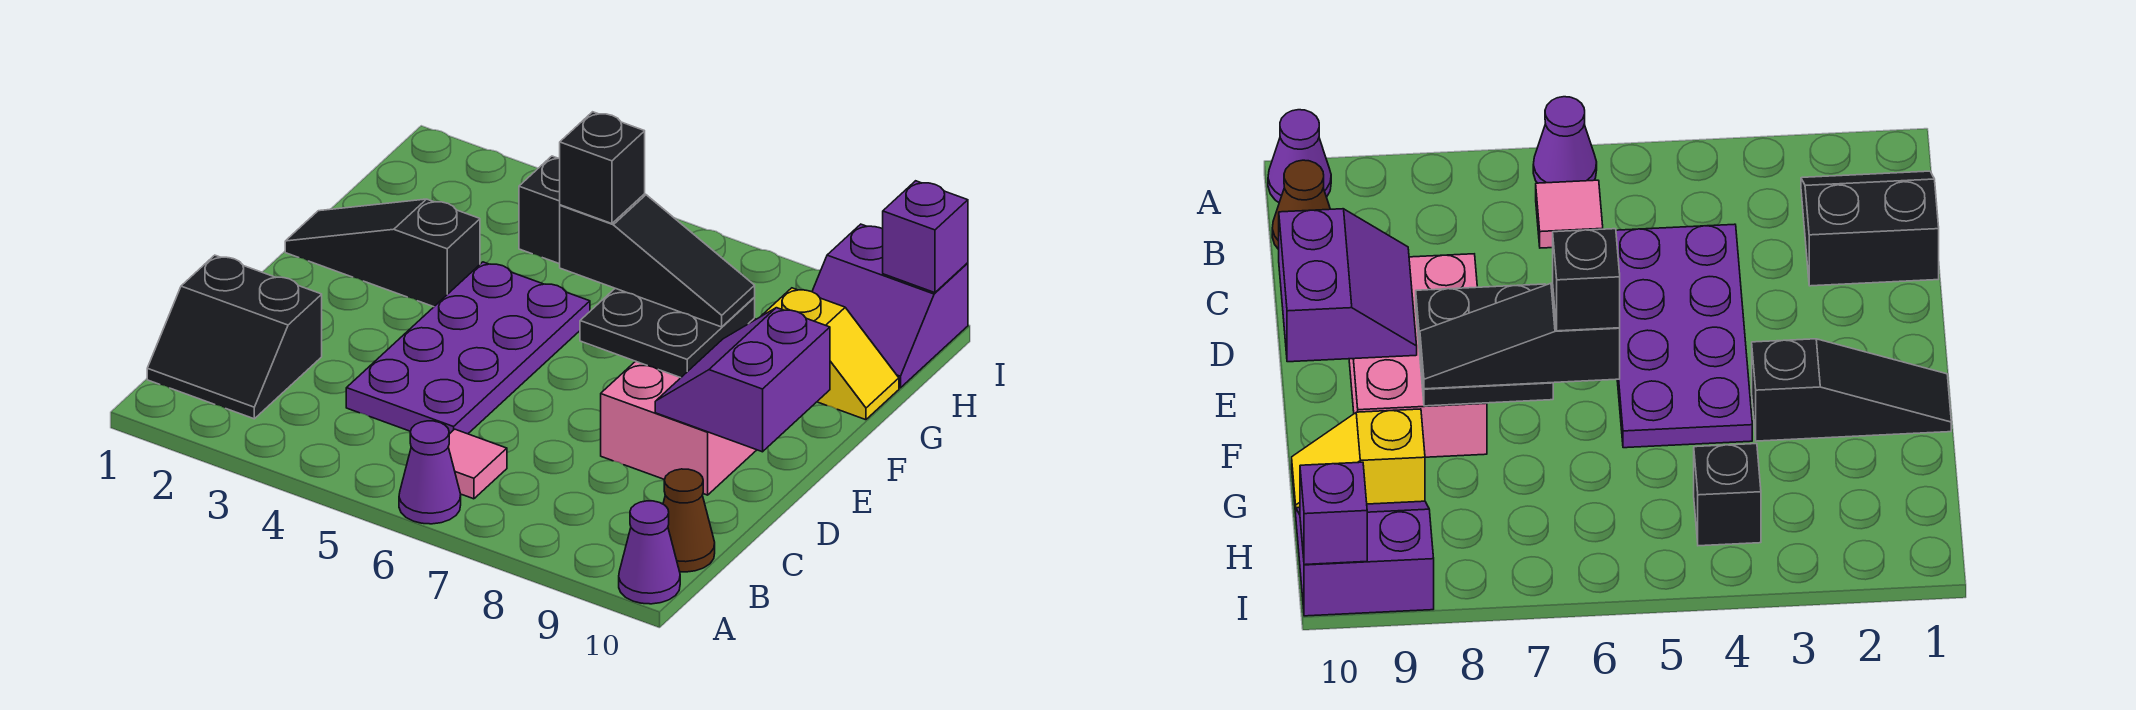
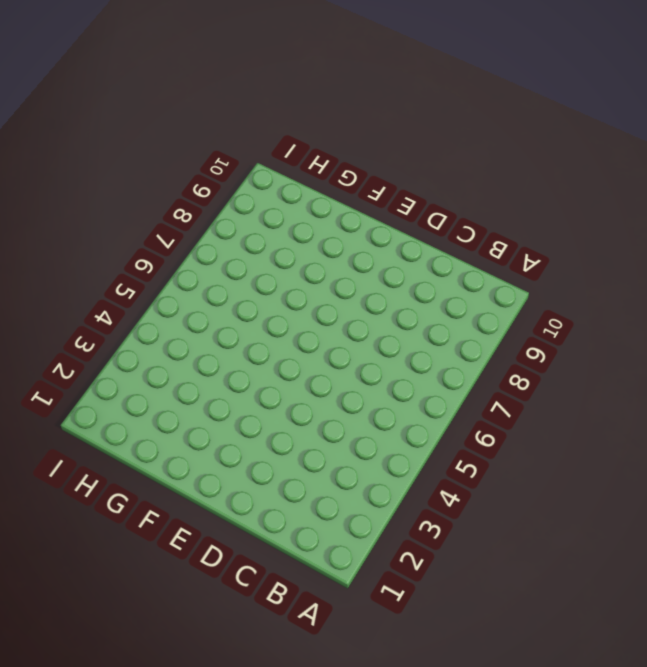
none -> purple cone A6 level 1
none -> purple cone A10 level 1
none -> black slope B1:C2 level 1 top C

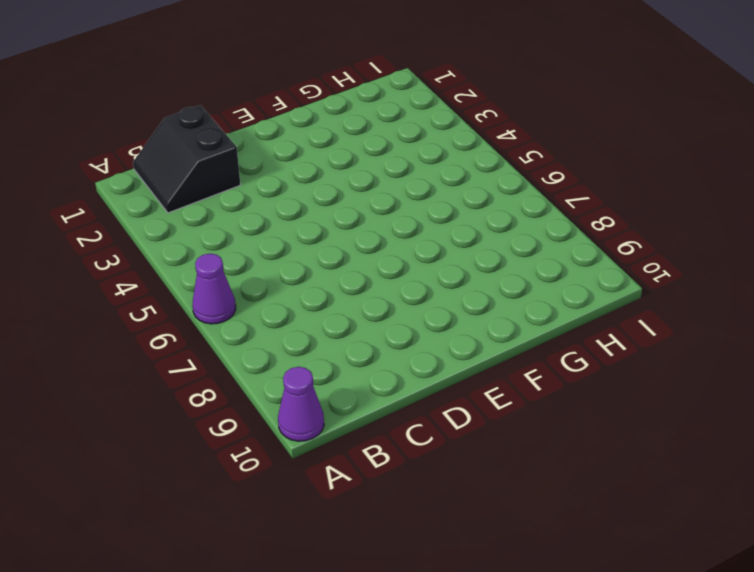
none -> pink tile B6 level 1
none -> brown cone B10 level 1
none -> purple plate C4:F5 level 1

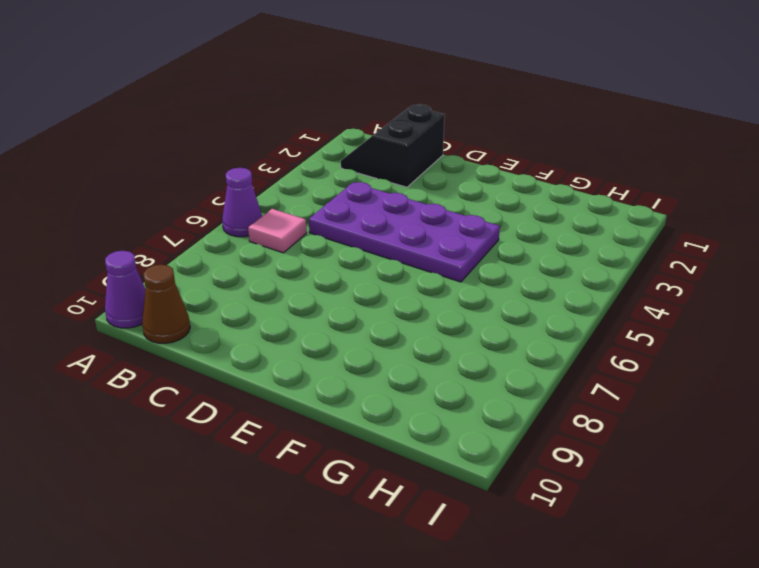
none -> pink brick D8:F9 level 1
none -> black slope F1:F3 level 1 top 3
none -> yellow slope G9:G10 level 1 top 9

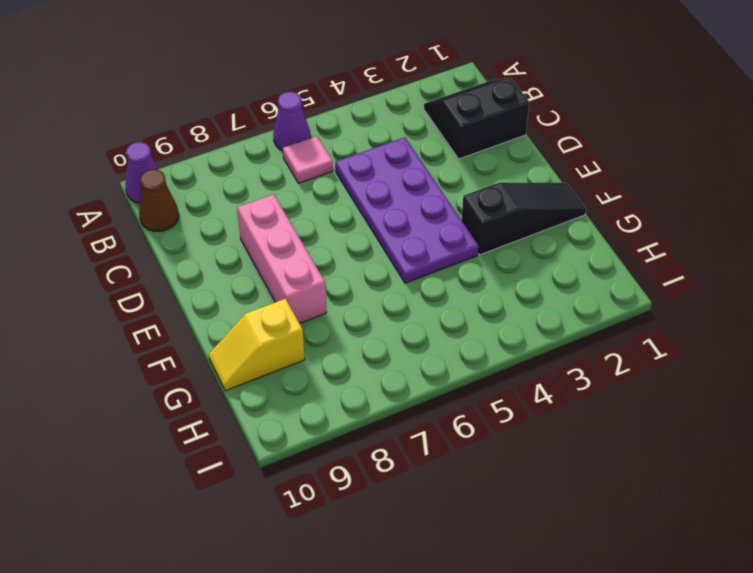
pink brick D8:F8 level 1 -> pink brick D8:F9 level 1
none -> black brick H4 level 1
none -> purple slope H9:I10 level 1 top I
none -> purple slope D9:E10 level 2 top 10

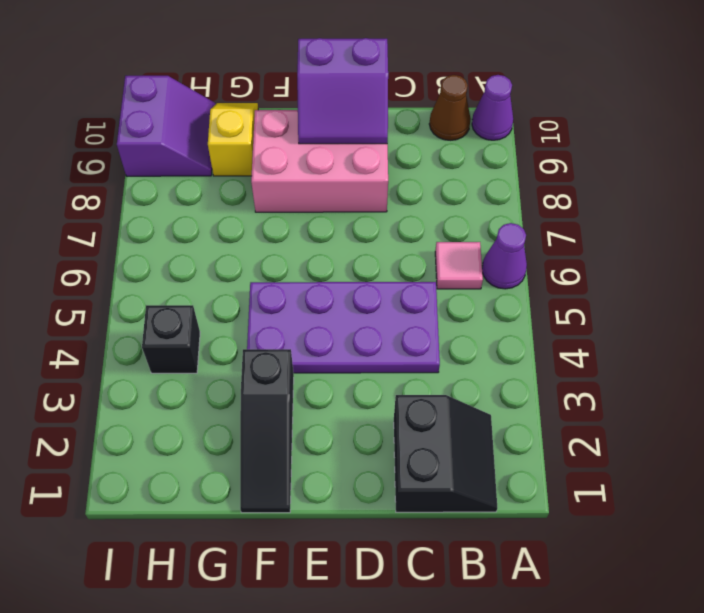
none -> black plate E7:F8 level 2
none -> purple brick I10 level 2
none -> black slope F6:F8 level 3 top 6

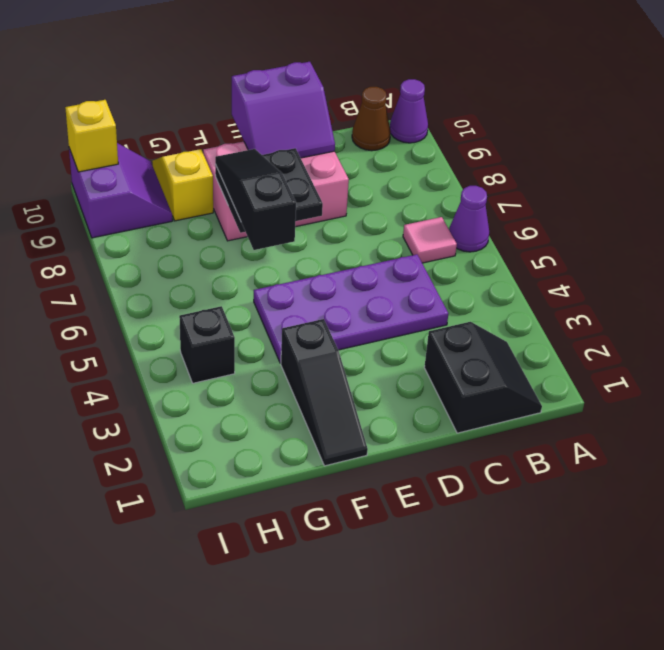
yellow brick I10 level 2 -> purple brick I10 level 2
none -> black brick F6 level 4

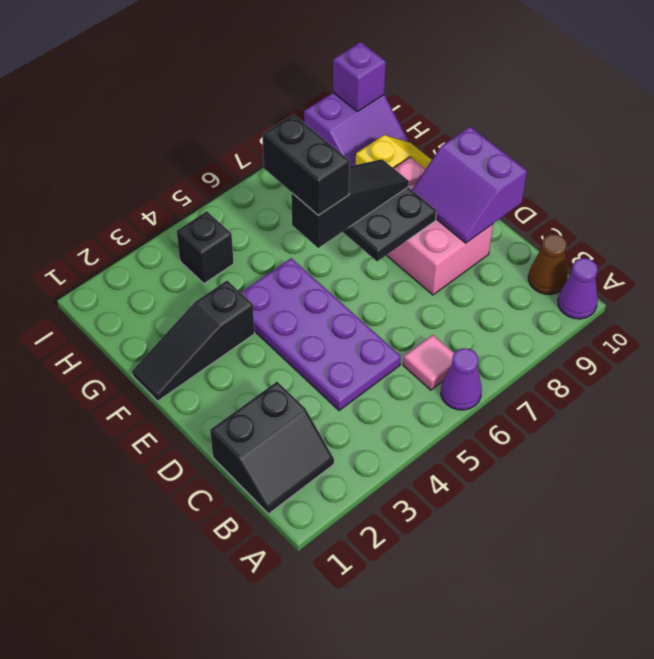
black brick F6:G6 level 4 -> black brick F6 level 4

